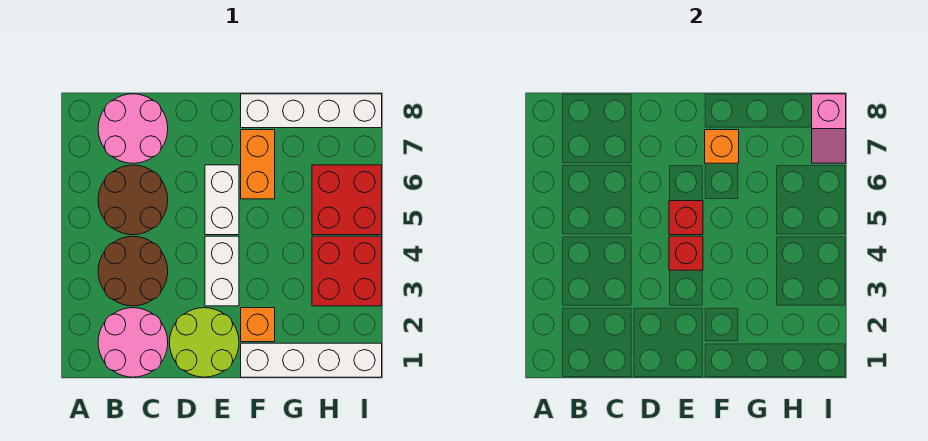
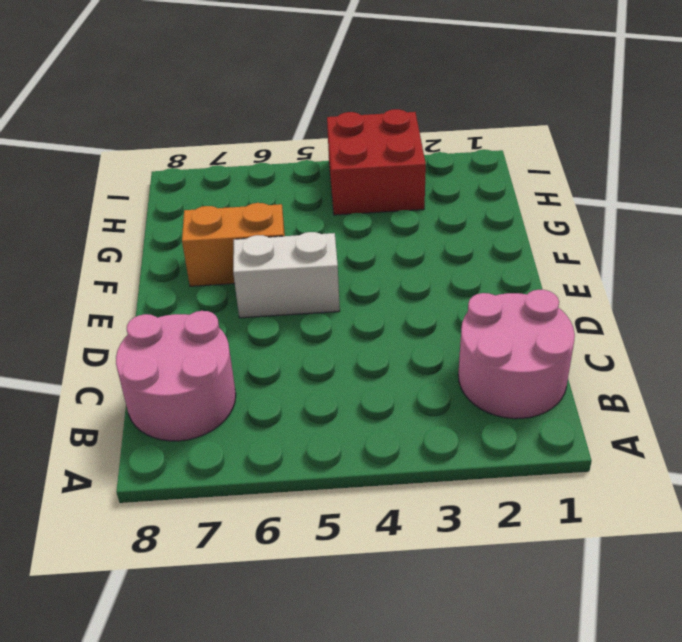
none -> brown round brick B3:C4 level 1
none -> brown round brick B5:C6 level 1
none -> lime round brick D1:E2 level 1

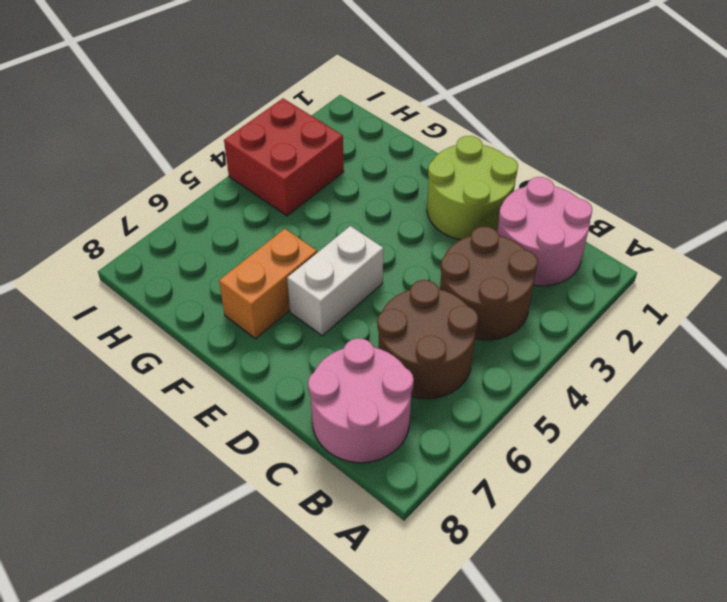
none -> white brick E3:E4 level 1
none -> white brick F1:I1 level 1
none -> orange brick F2 level 1

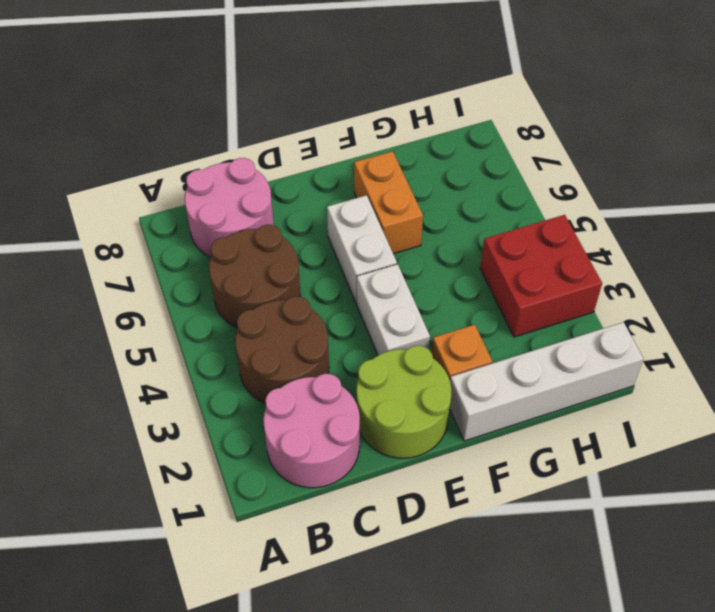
none -> white brick F8:I8 level 1
none -> red brick H5:I6 level 1
none -> red brick E4 level 2

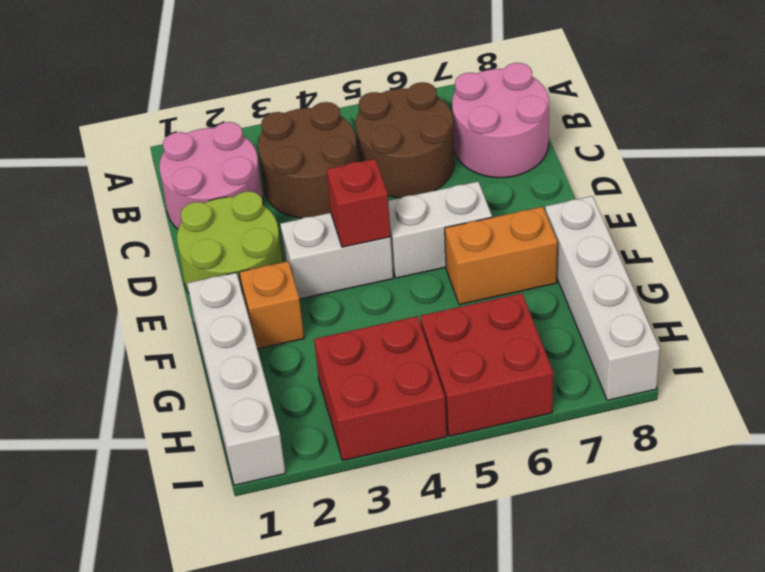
none -> red brick E5 level 2
none -> orange brick F7 level 2
none -> pink slope I7:I8 level 2 top 8

